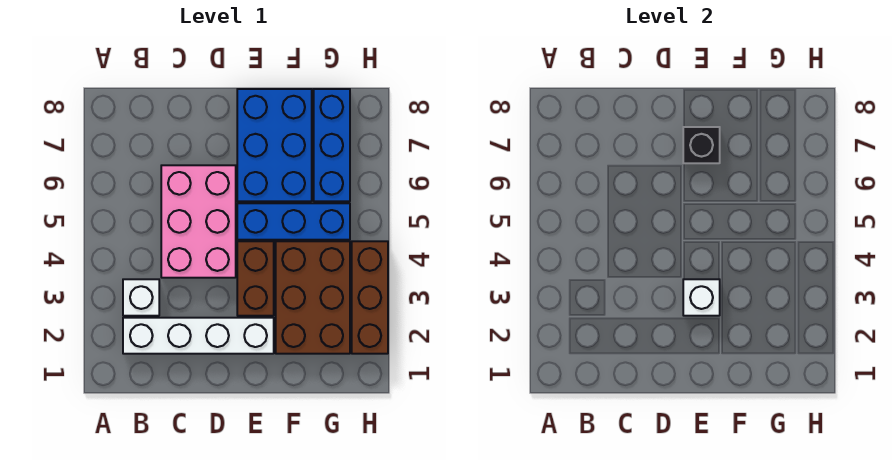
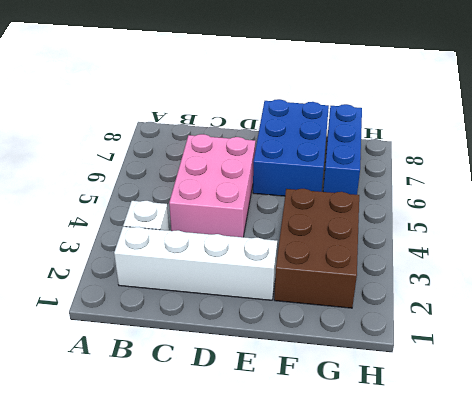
none -> brown brick E3:E4 level 1
none -> blue brick E5:G5 level 1

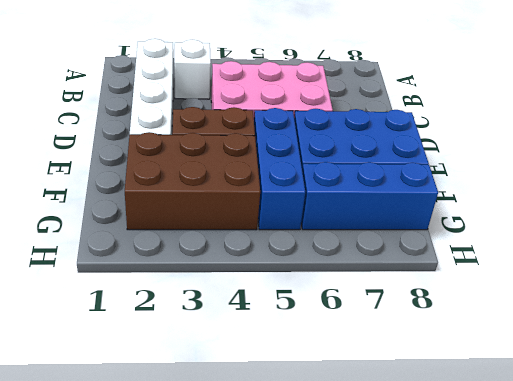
none -> brown brick H2:H4 level 1
none -> white brick E3 level 2

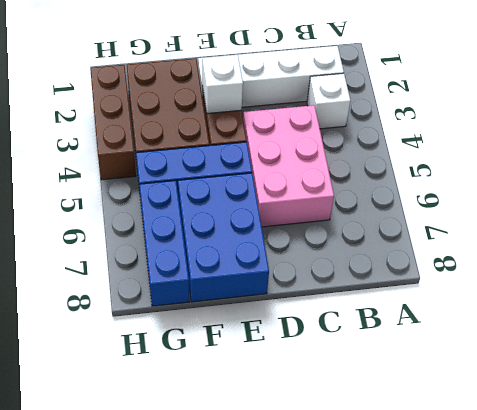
none -> black brick E7 level 2

